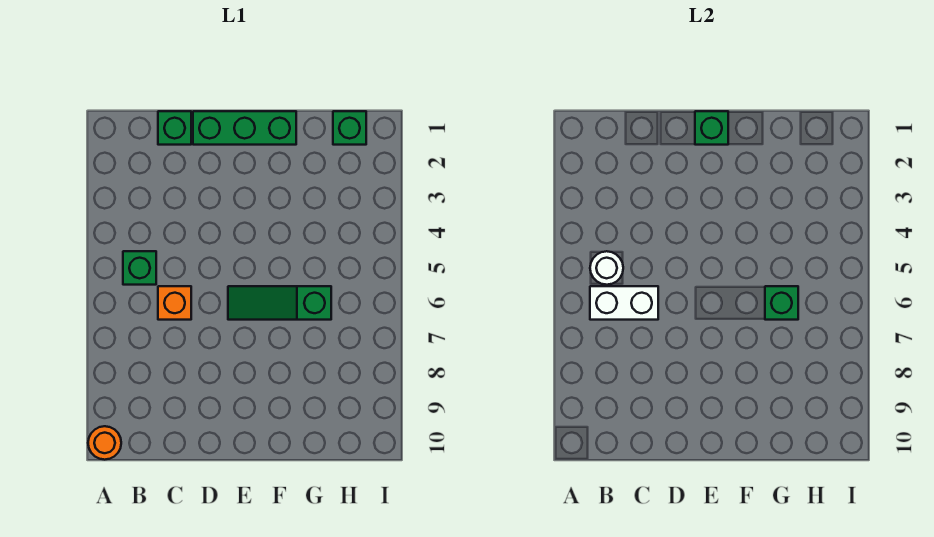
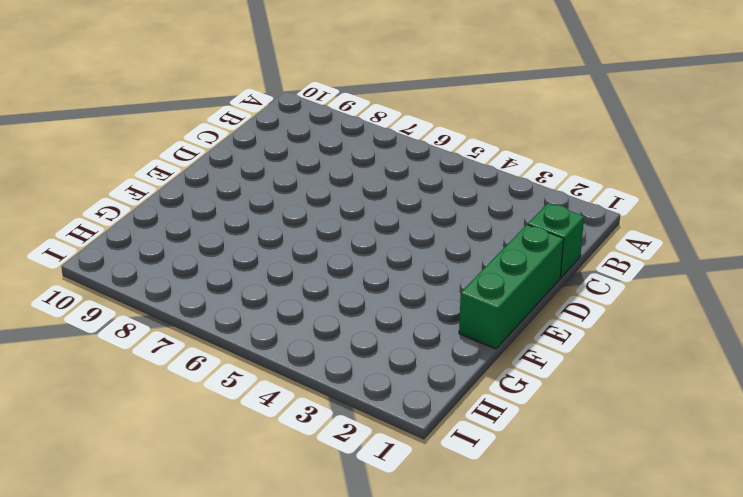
none -> orange round brick A10 level 1
none -> green brick B5 level 1

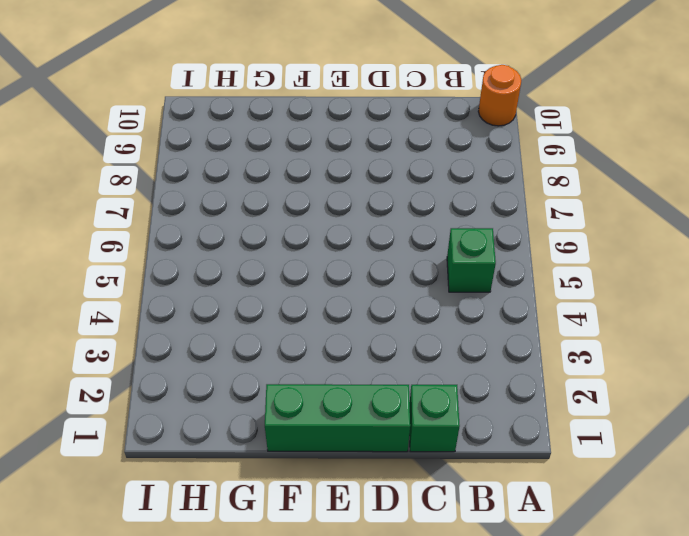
none -> orange brick C6 level 1
none -> green slope E6:G6 level 1 top G

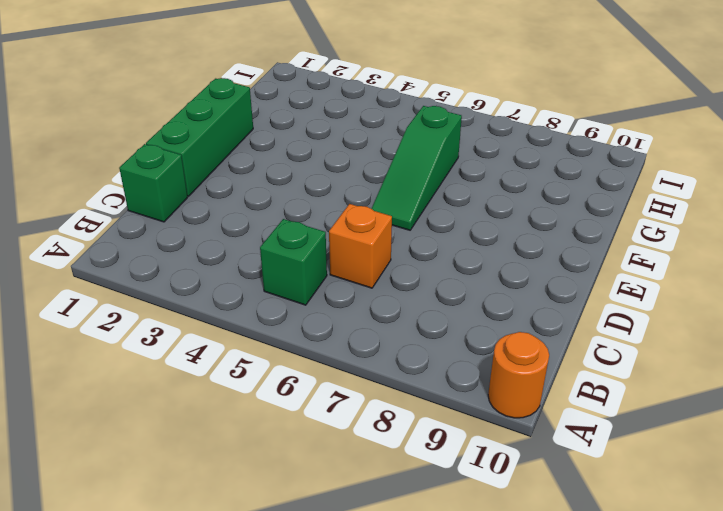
none -> green brick H1 level 1
none -> white round brick B5 level 2

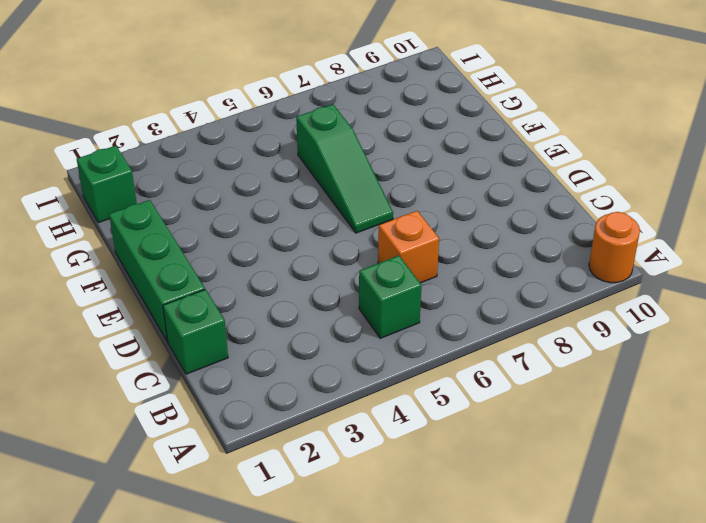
none -> white round brick B5 level 2
none -> white brick B6:C6 level 2

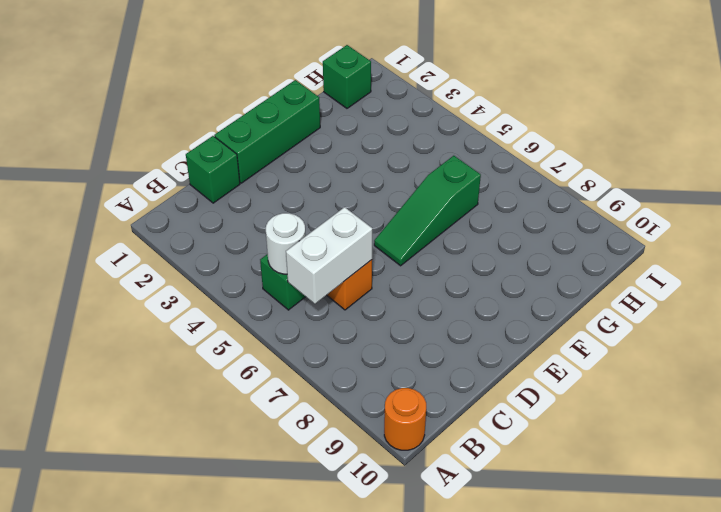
none -> green brick E1 level 2
none -> green brick G6 level 2

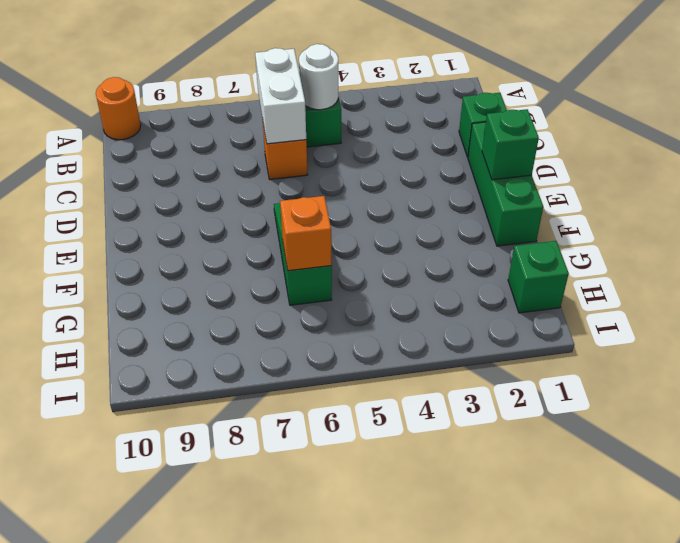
orange brick G6 level 2 -> green brick G6 level 2

